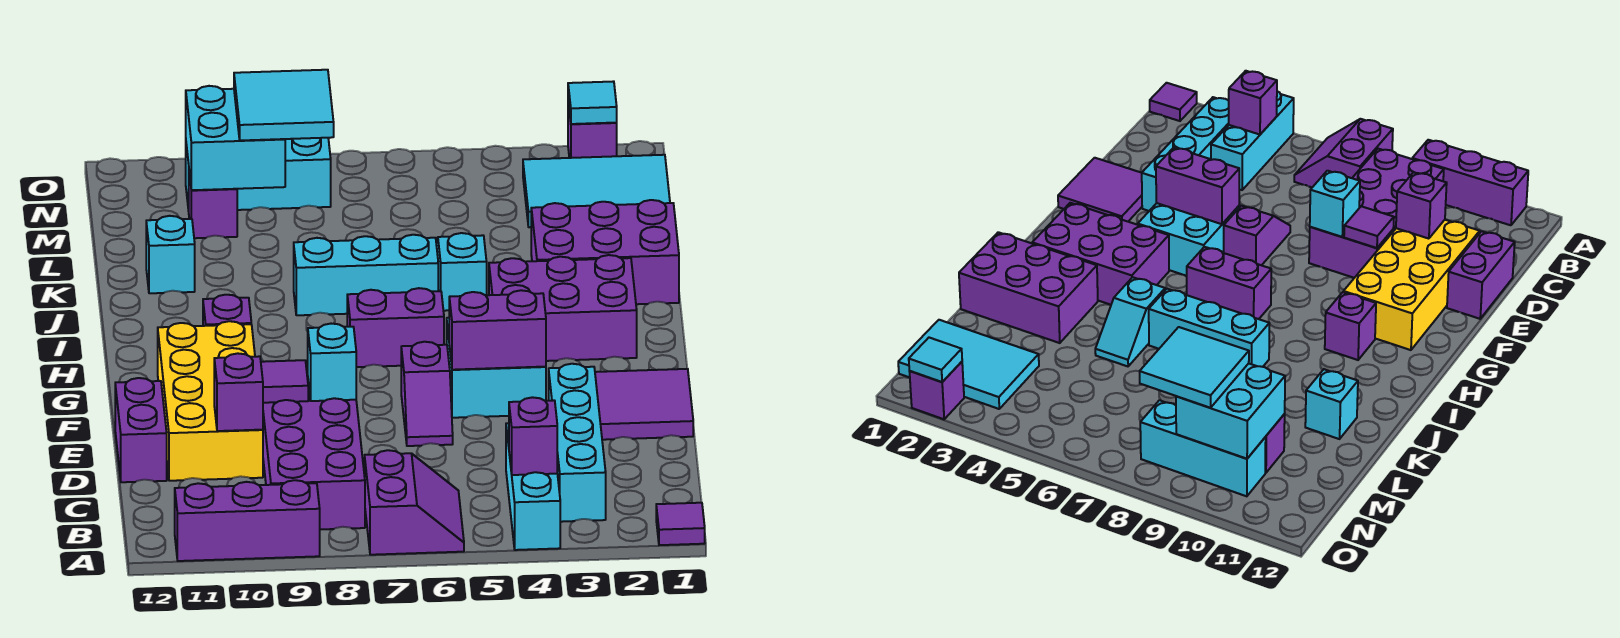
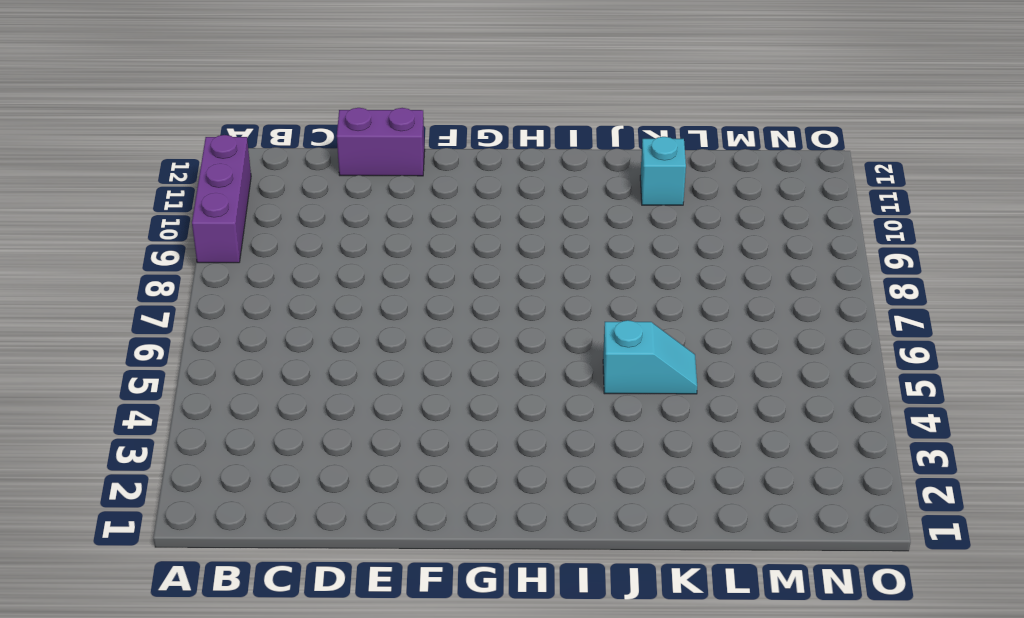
none -> purple tile A1 level 1
none -> cyan brick A4:C4 level 1
none -> purple slope A6:B7 level 1 top 7
none -> cyan brick B3:E3 level 1

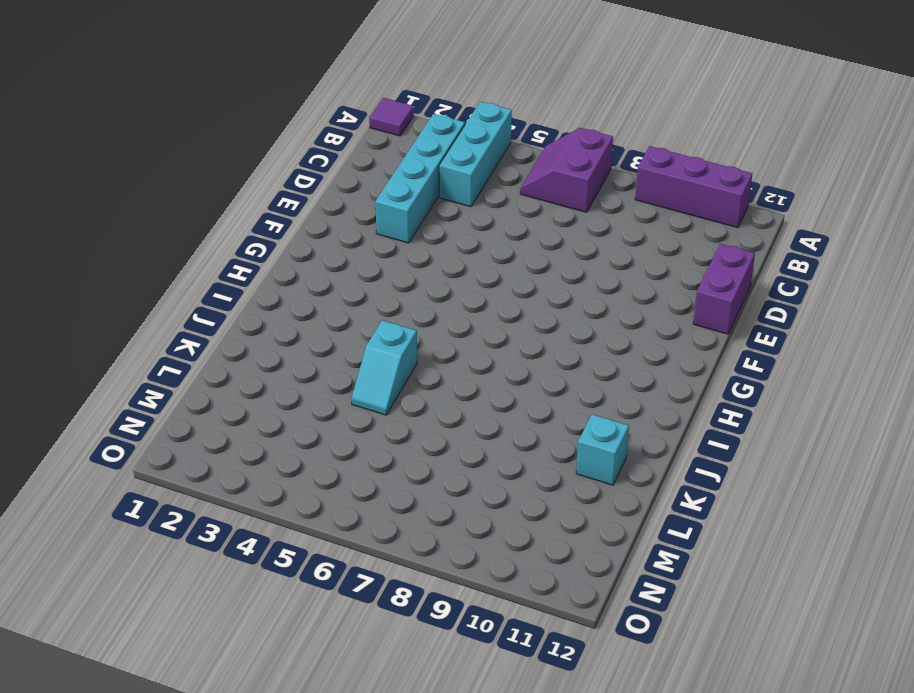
none -> purple brick B8:E9 level 1
none -> yellow brick D10:G11 level 1
none -> purple tile E1:F2 level 1
none -> purple slope E6:F6 level 1 top F

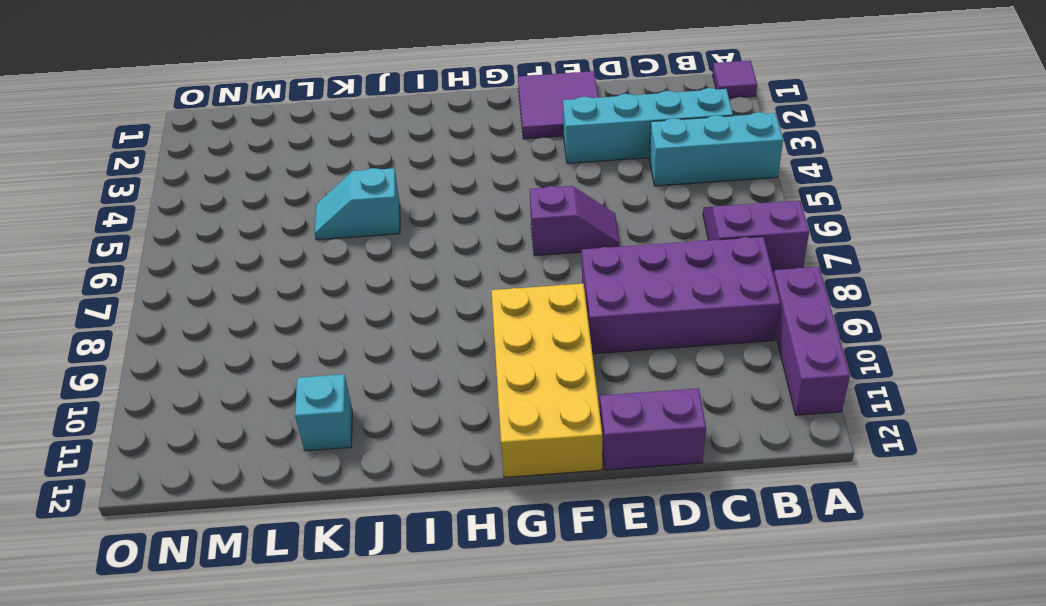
yellow brick F9:G12 level 1 -> yellow brick D10:G11 level 1
none -> cyan brick F4:G5 level 1
none -> purple brick H2:I4 level 1
none -> purple brick H6:H7 level 1
none -> purple brick H10 level 1

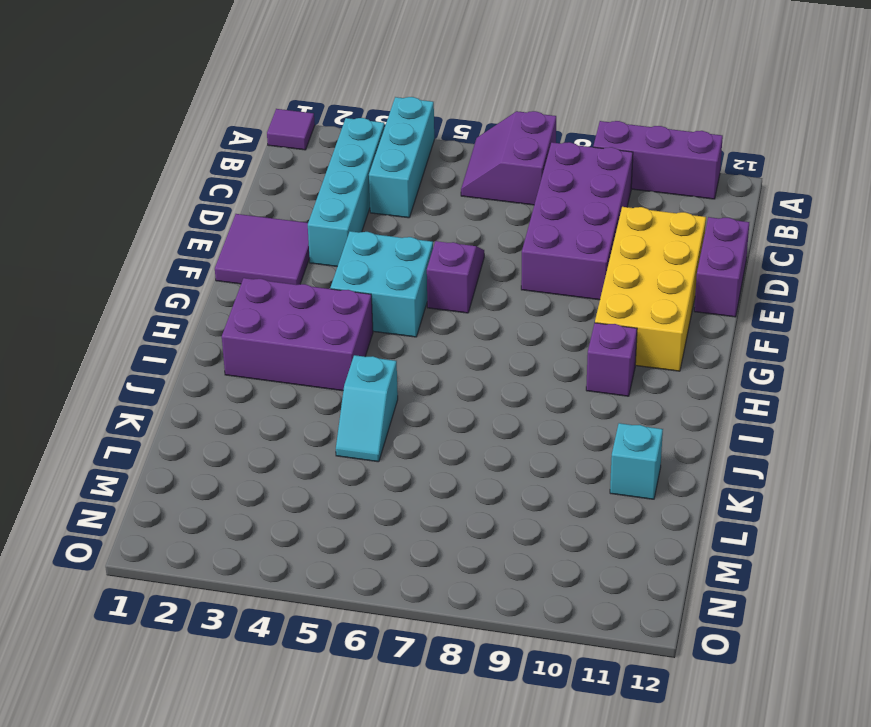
none -> purple brick H6:H7 level 1
none -> purple brick J1:K3 level 1
none -> cyan brick J6:J8 level 1
none -> cyan tile M1:N3 level 1

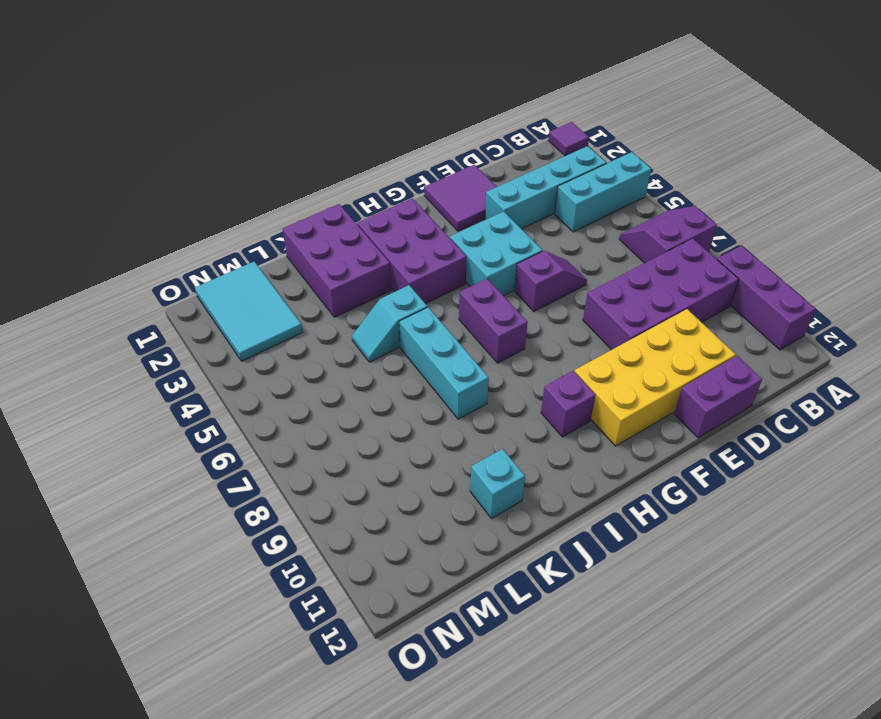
none -> purple brick M10 level 1
none -> cyan brick N8:N10 level 1
none -> purple brick O2 level 1
none -> purple brick B4 level 2

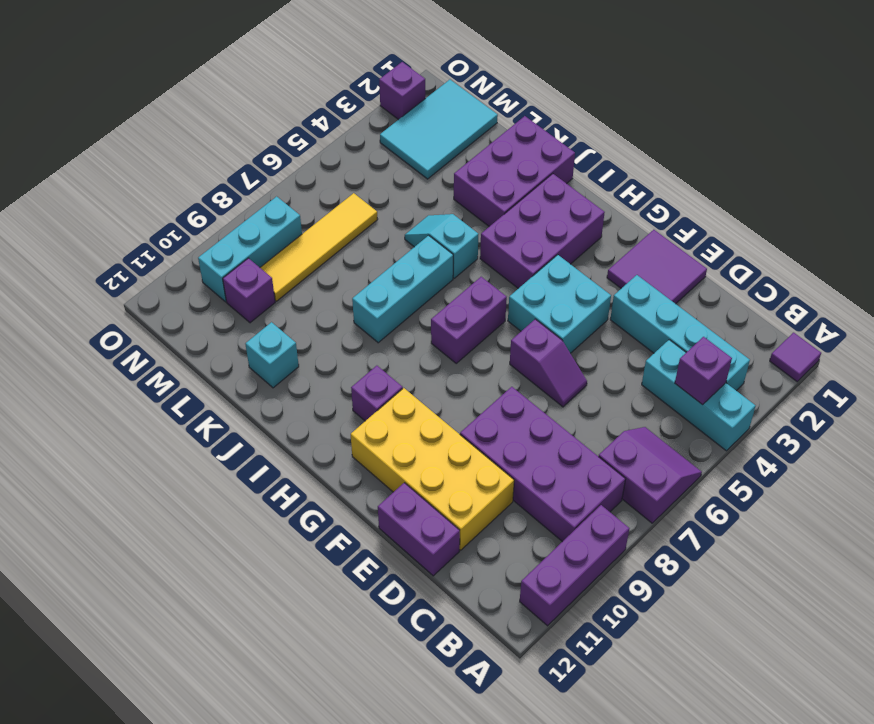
yellow tile M6:M9 level 1 -> none
none -> purple brick D10 level 2
none -> cyan brick E8 level 2
none -> purple tile E9 level 2
none -> purple brick F4:F5 level 2

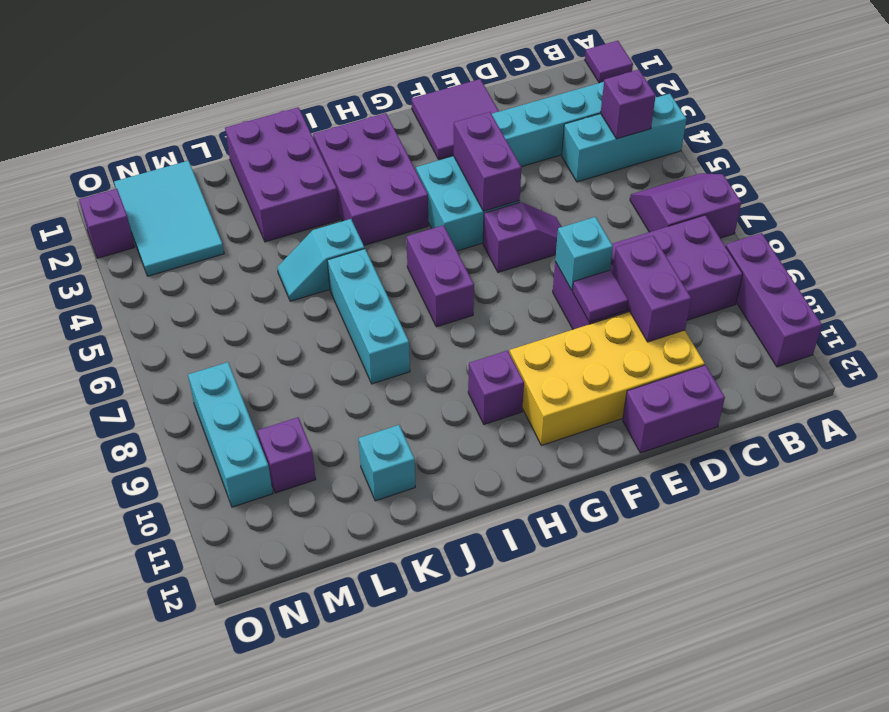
purple brick D9:D10 level 2 -> purple brick D10 level 2
none -> cyan brick M9:N10 level 2
none -> cyan tile O2 level 2
none -> cyan tile M8:N9 level 3

